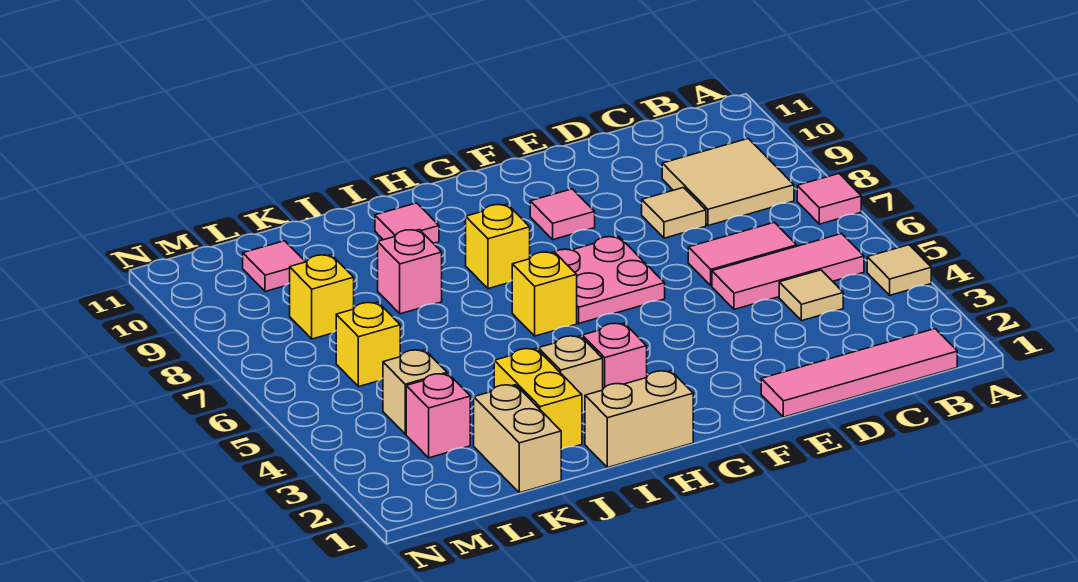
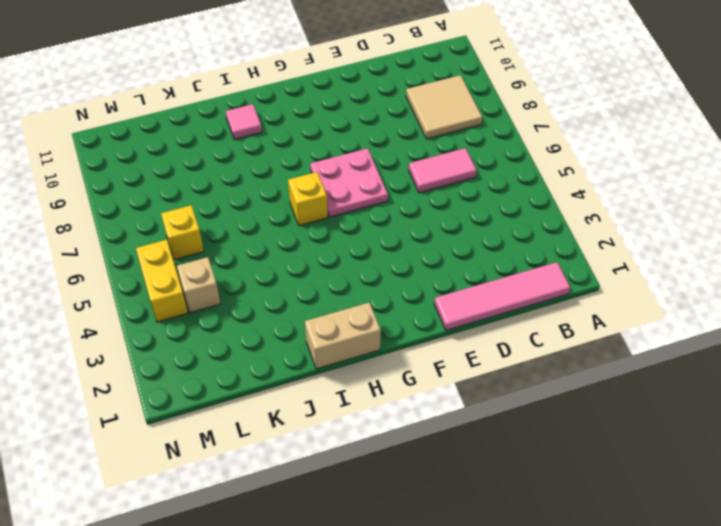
yellow brick M4:M5 level 1 -> yellow brick J2:J3 level 1
none -> tan tile A4 level 1
none -> pink tile A7 level 1
none -> pink tile B5:D5 level 1

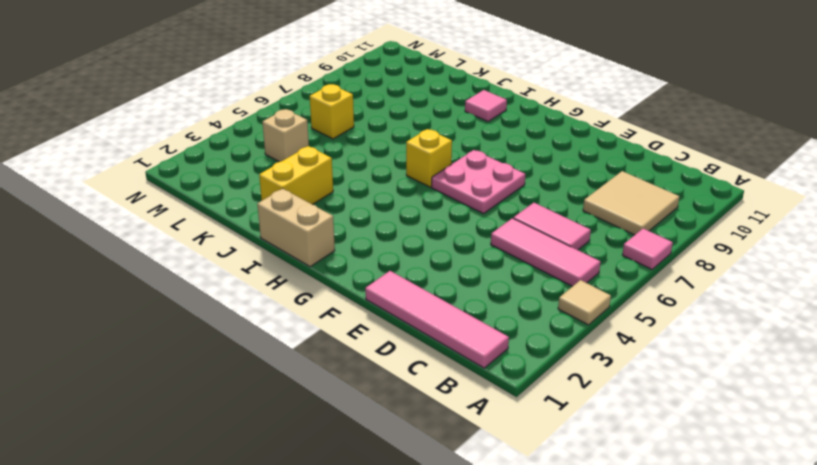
none -> tan tile C4 level 1
none -> tan tile D8 level 1
none -> pink tile F9 level 1

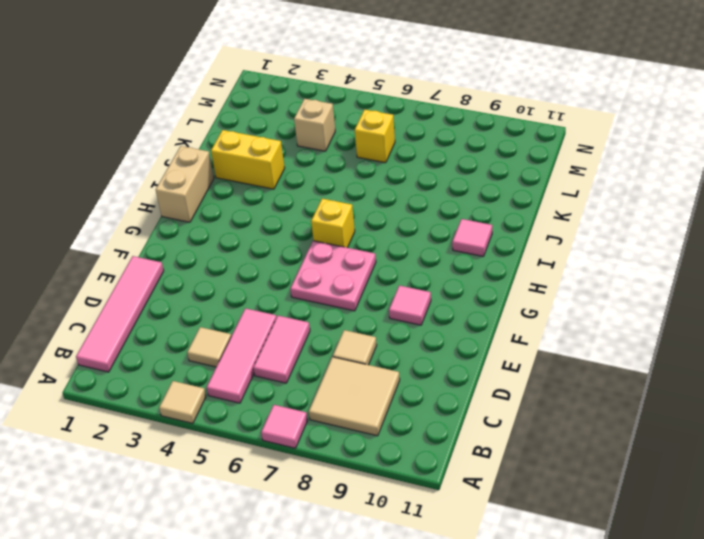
none -> pink brick H3 level 1
none -> yellow brick H8 level 1
none -> tan brick I3 level 1

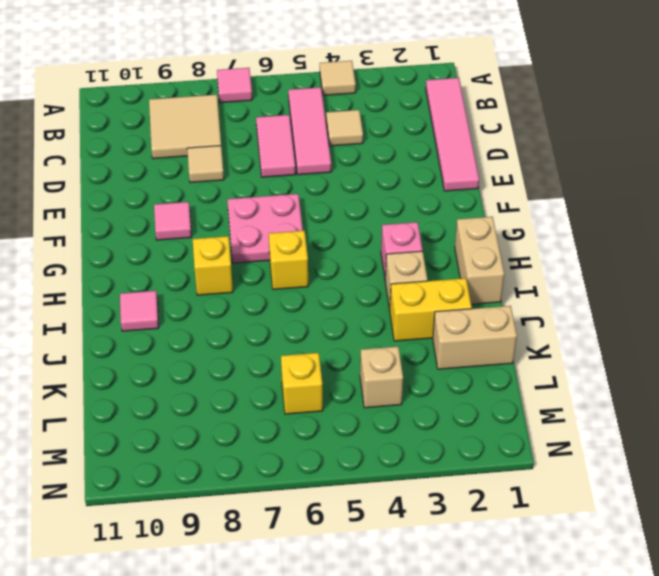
none -> pink brick J8 level 1
none -> pink brick L3 level 1
none -> yellow brick L8 level 1

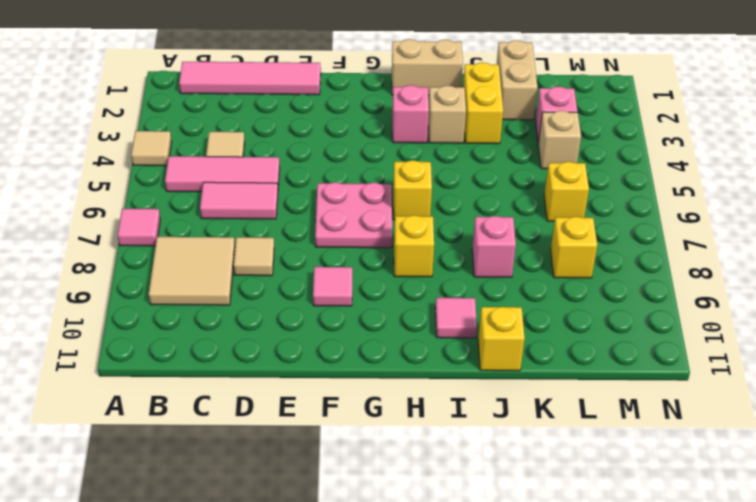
yellow brick J11 level 1 -> none
none -> pink tile L10 level 1

